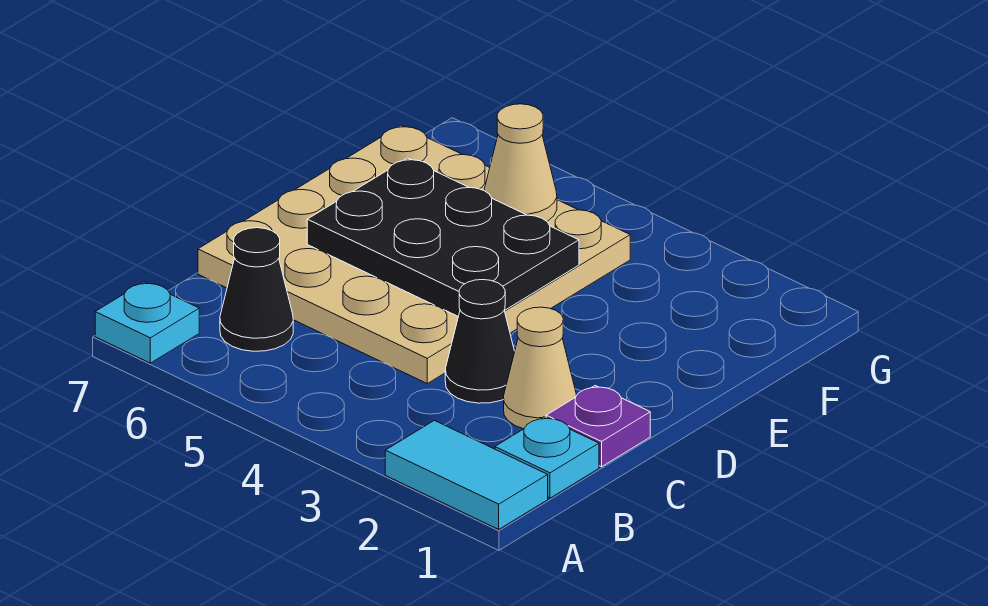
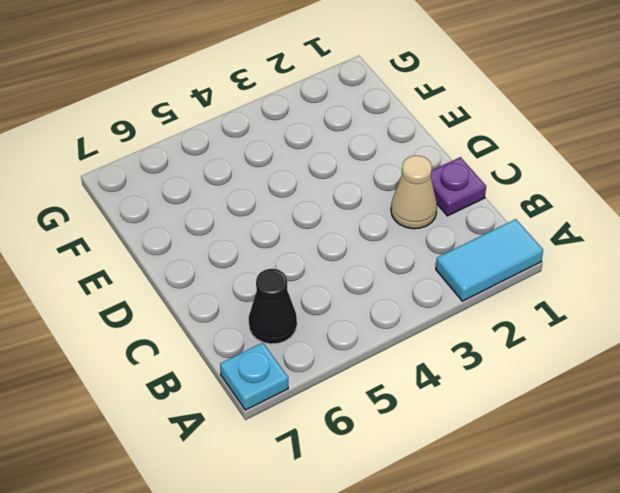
none -> cyan plate B1 level 1
none -> black cone C3 level 1

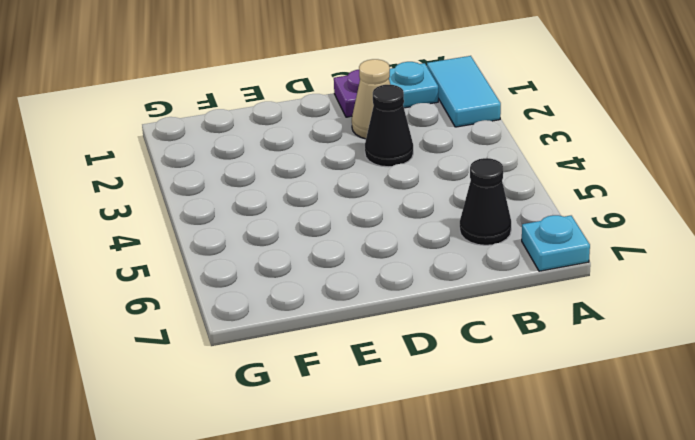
none -> tan plate C4:F7 level 1
none -> black plate D4:E6 level 2

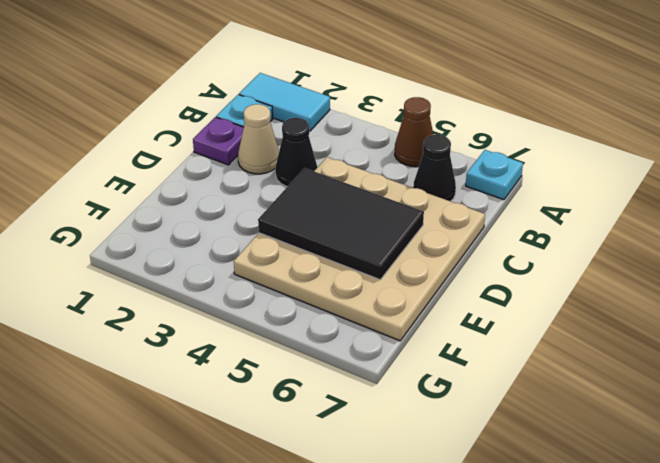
brown cone A5 level 1 -> none
black tile D4:E6 level 2 -> black plate D4:E6 level 2
none -> tan cone F5 level 2

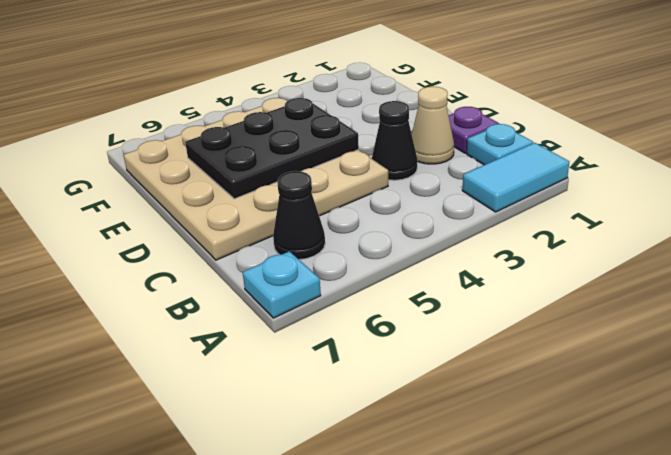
none -> tan cone F5 level 2

